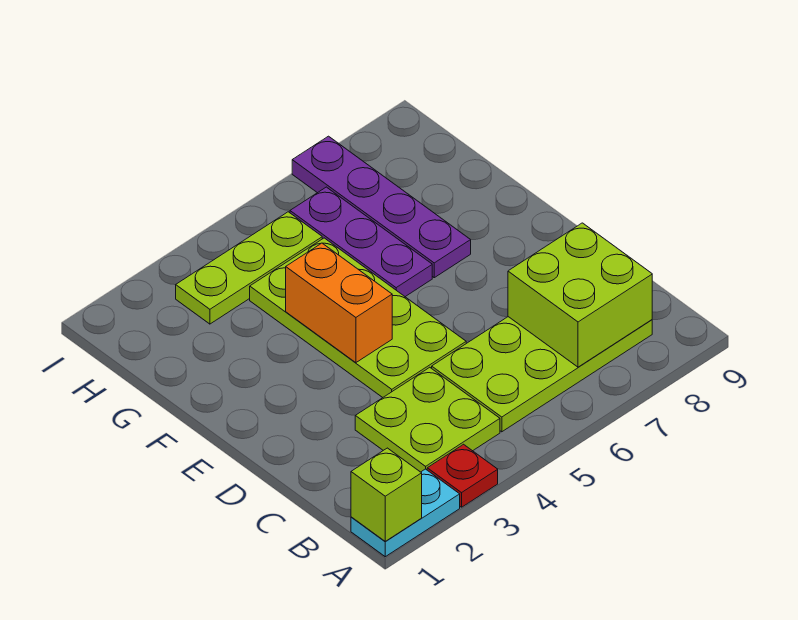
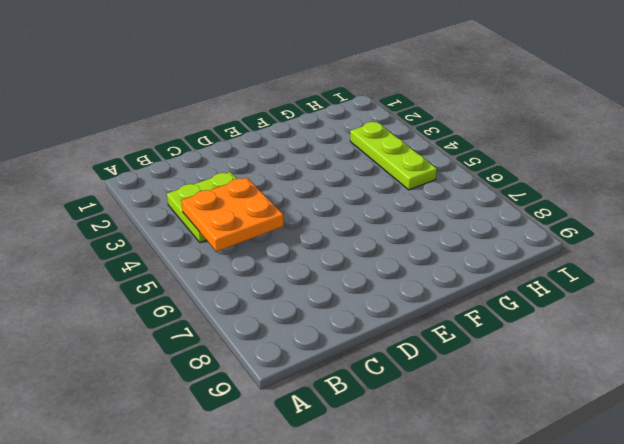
orange plate B4:C5 level 2 -> none
none -> cyan plate A1:A2 level 1
none -> red plate A3 level 1

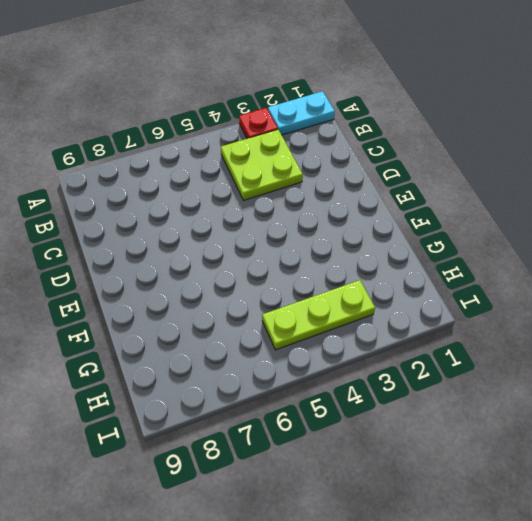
none -> lime plate B5:C8 level 1
none -> lime plate D4:G5 level 1

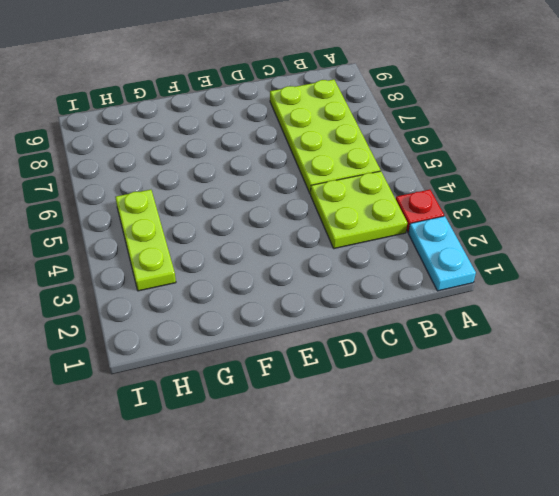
none -> lime plate D4:G5 level 1
none -> purple plate F6:H6 level 1

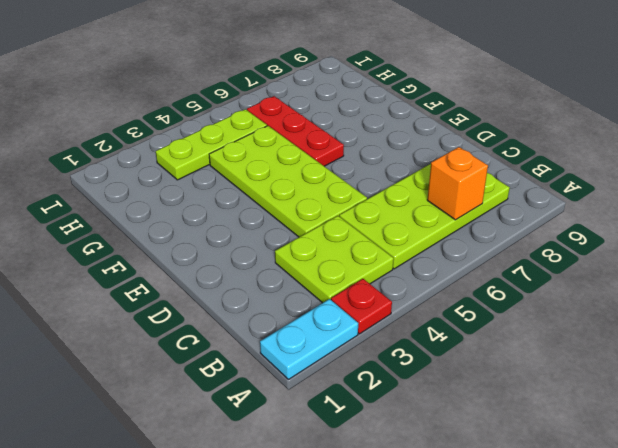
orange brick B7 level 2 -> lime brick B7:C8 level 2
red plate F6:H6 level 1 -> purple plate F6:H6 level 1
none -> purple plate F7:I7 level 1
none -> lime brick A1 level 2

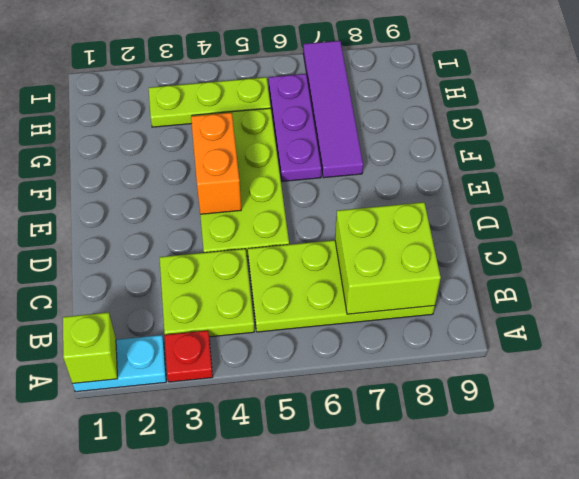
purple tile F7:I7 level 1 -> purple plate F7:I7 level 1

